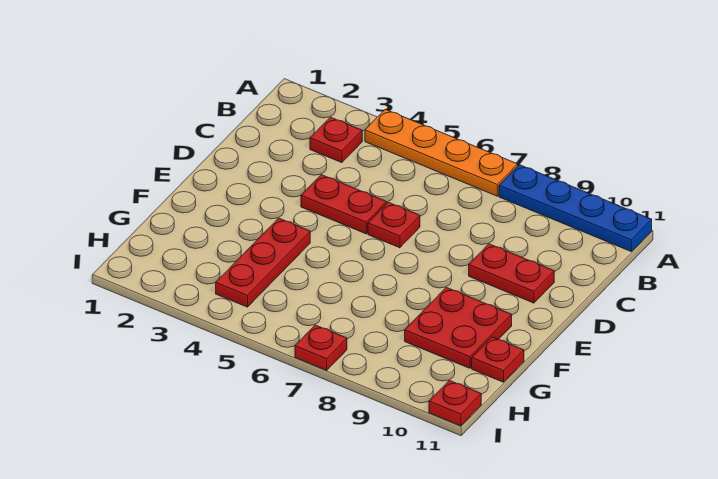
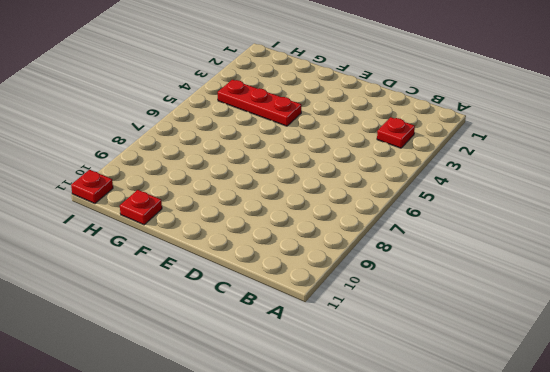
none -> orange plate A4:A7 level 1
none -> blue plate A8:A11 level 1

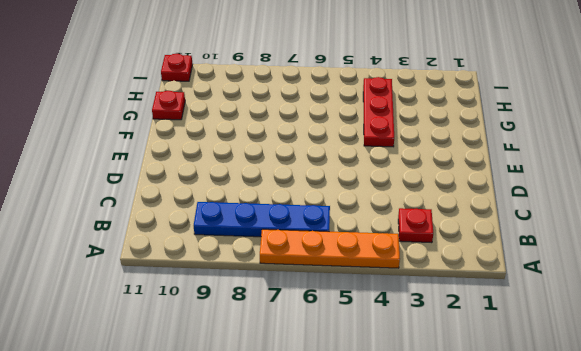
blue plate B6:B9 level 1 -> blue plate A8:A11 level 1
none -> red plate D4:D5 level 1
none -> red plate D6 level 1

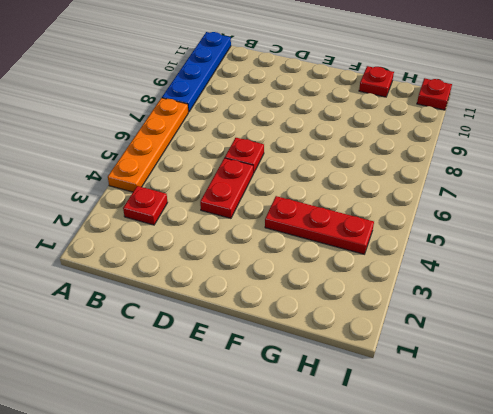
none -> red plate D9:D10 level 1
none -> red plate F9:G10 level 1

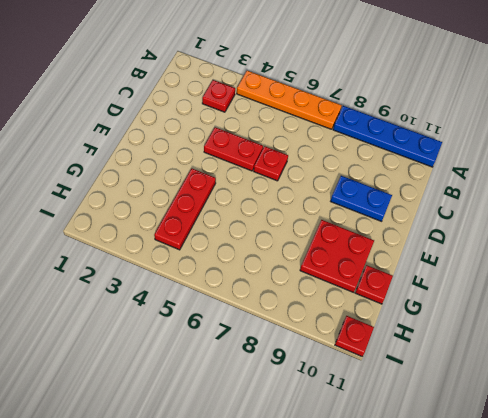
blue plate D9:D10 level 1 -> red plate D9:D10 level 1
none -> red plate I7 level 1

